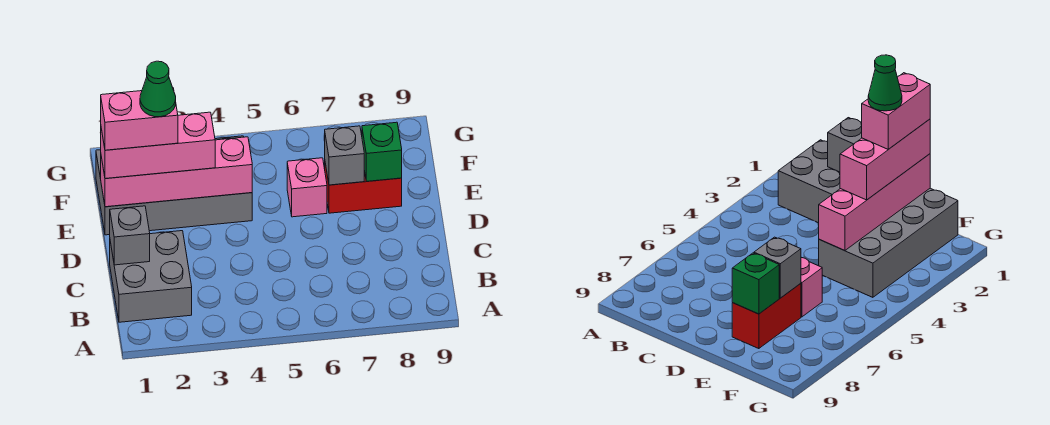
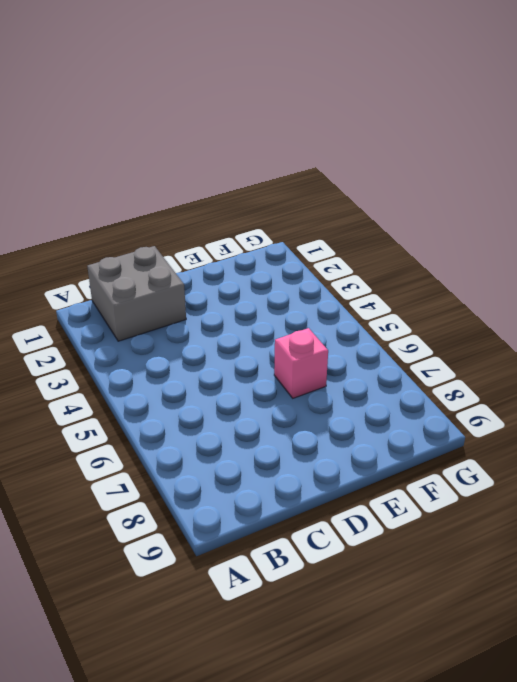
none -> grey brick E1:F4 level 1
none -> red brick E7:E8 level 1

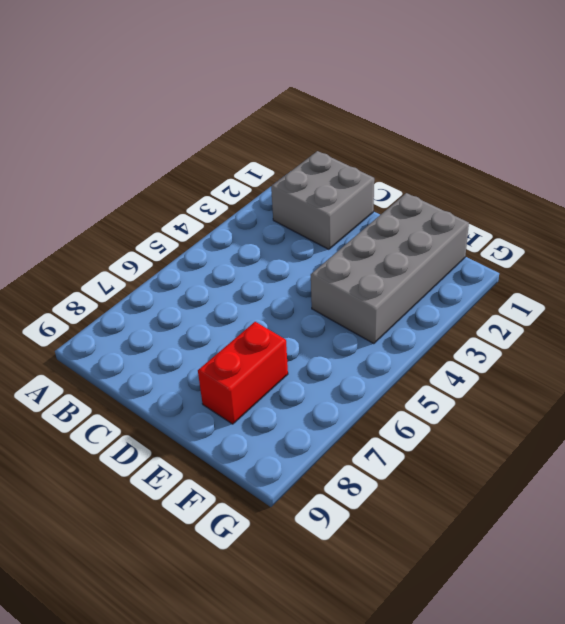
none -> pink brick E6 level 1
none -> grey brick C1 level 2

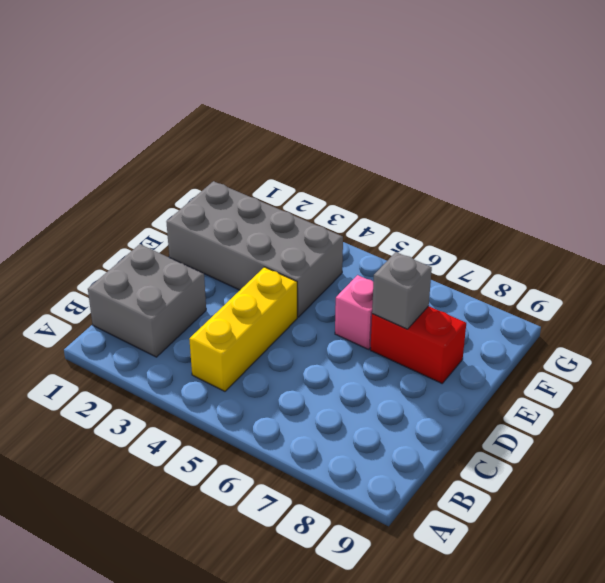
yellow brick B4:D4 level 1 -> none
none -> grey brick C1 level 2
none -> pink brick E1:E4 level 2

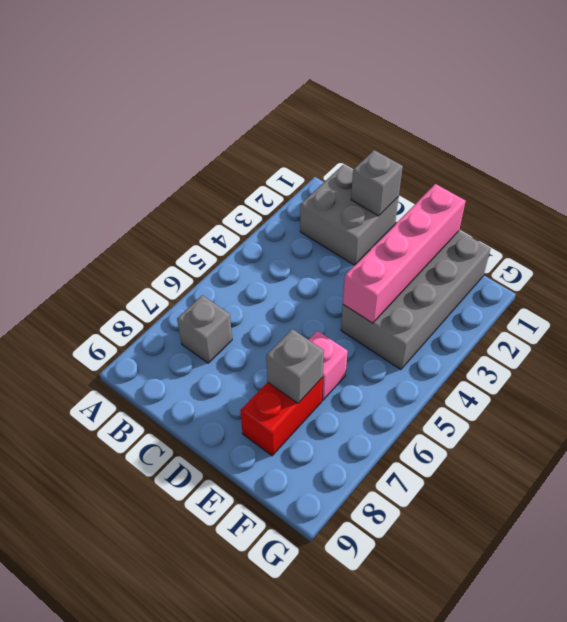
grey brick B7 level 1 -> none
none -> green brick E8 level 2
none -> pink brick E1:E3 level 3

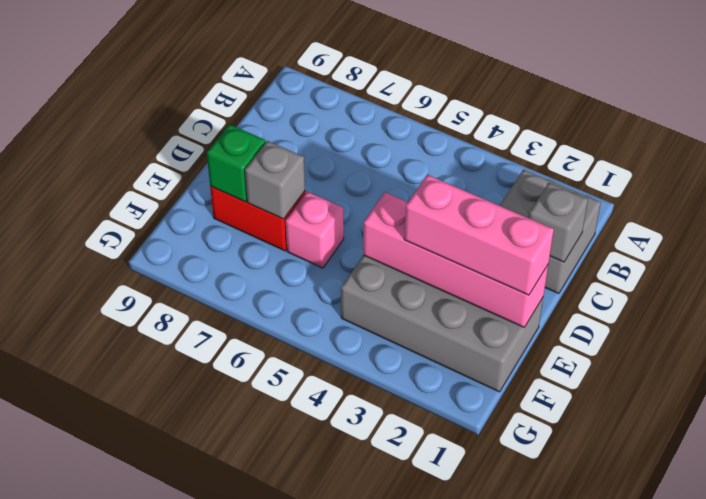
none -> pink brick E1:E2 level 4
none -> green cone E2 level 5

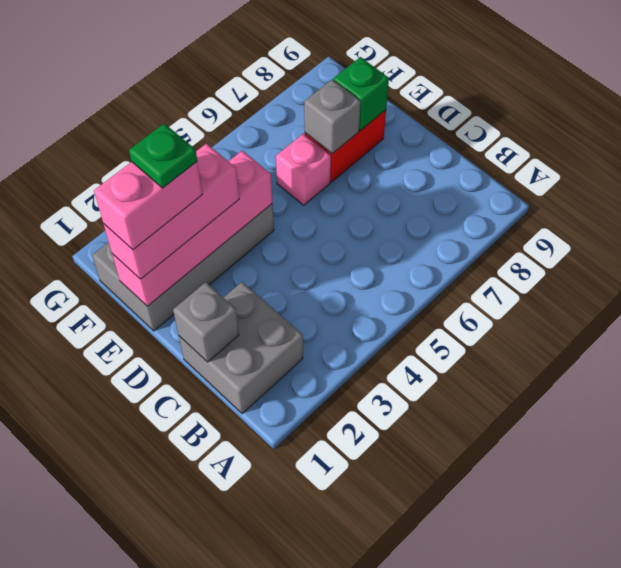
green plate E2 level 5 -> green cone E2 level 5

